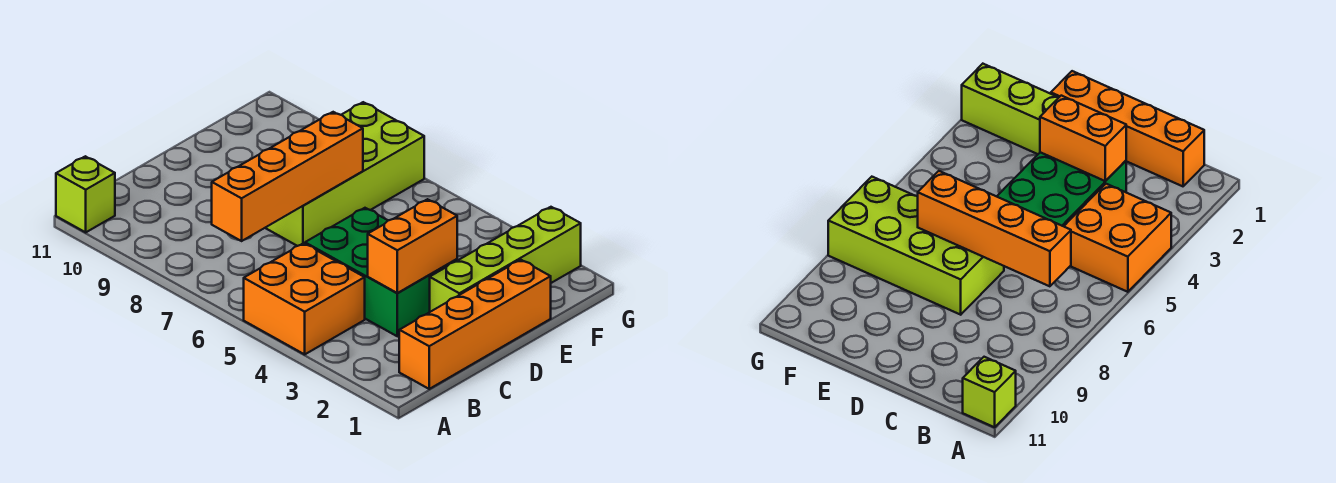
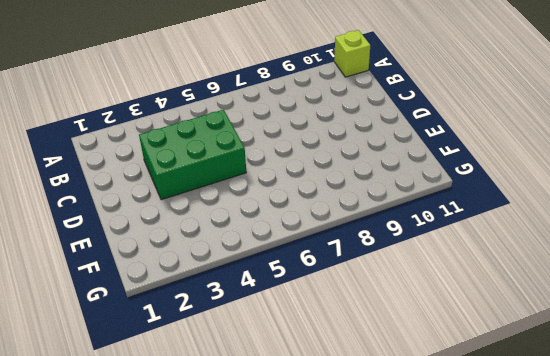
none -> orange brick A4:B5 level 1
none -> orange brick B1:E1 level 1

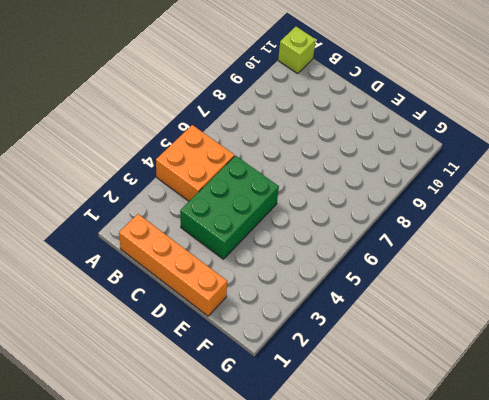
none -> lime brick D2:G2 level 1
none -> lime brick D7:G8 level 1

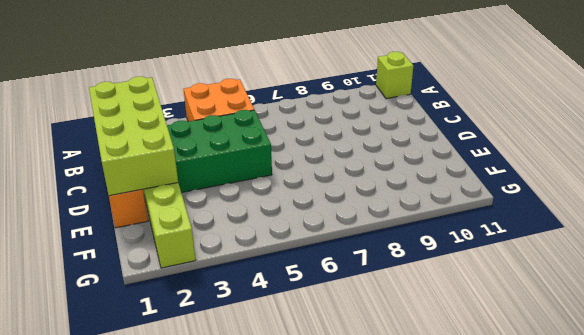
lime brick B1:E2 level 2 -> lime brick D7:G8 level 1
none -> orange brick B7:E7 level 2
none -> orange brick C3:D3 level 2

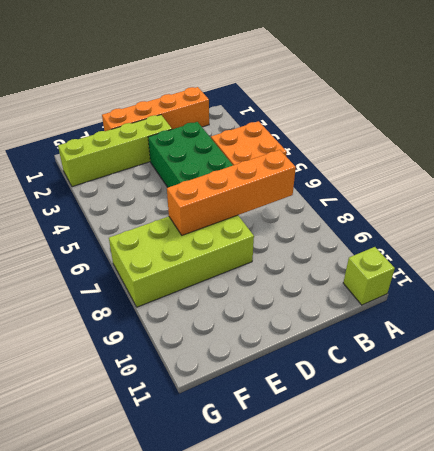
none -> orange brick C3:D3 level 2

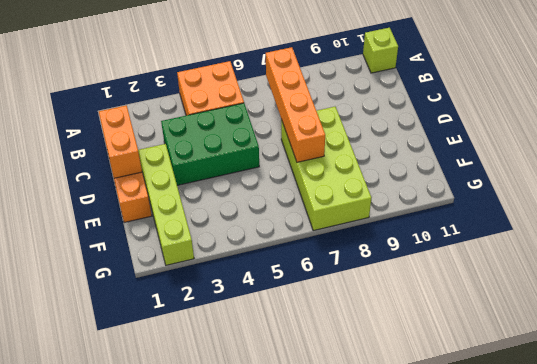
orange brick C1:D1 level 2 -> orange brick C3:D3 level 2

